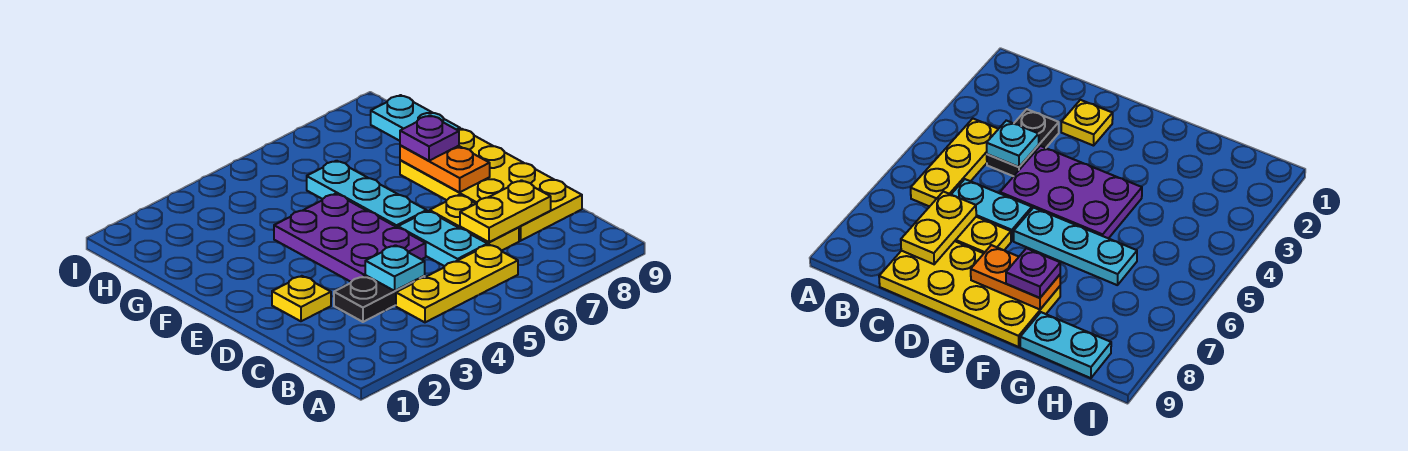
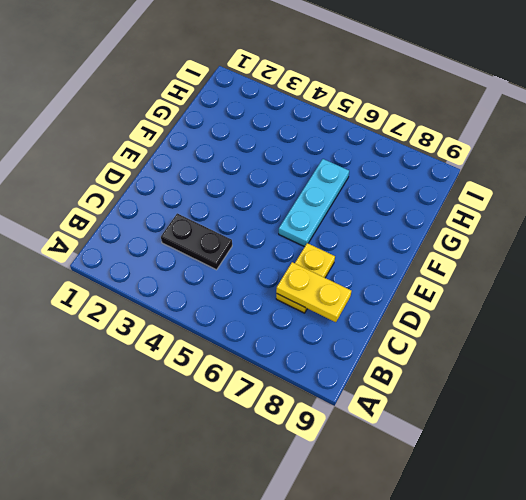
none -> yellow plate B4:B6 level 1
none -> cyan plate C6:D6 level 1
none -> yellow plate C8:F9 level 1

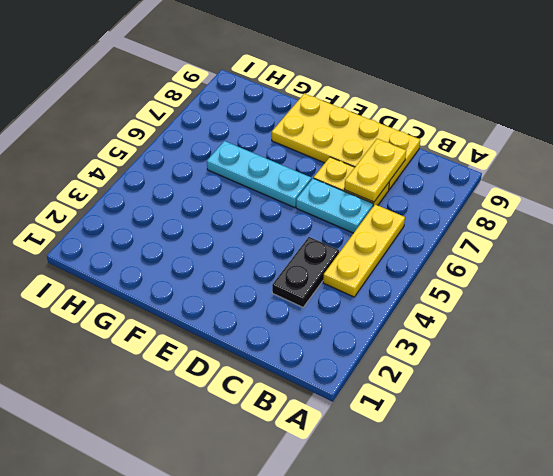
none -> yellow plate D2 level 1
none -> purple plate D4:F5 level 1
none -> cyan plate G9:H9 level 1

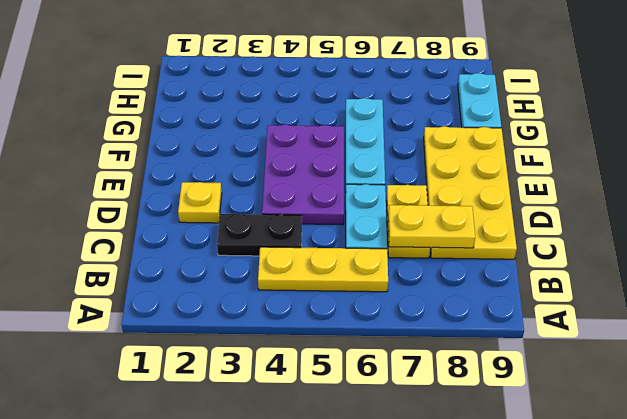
none -> cyan plate C4 level 2
none -> orange plate E8:F8 level 2
none -> purple plate F8 level 3

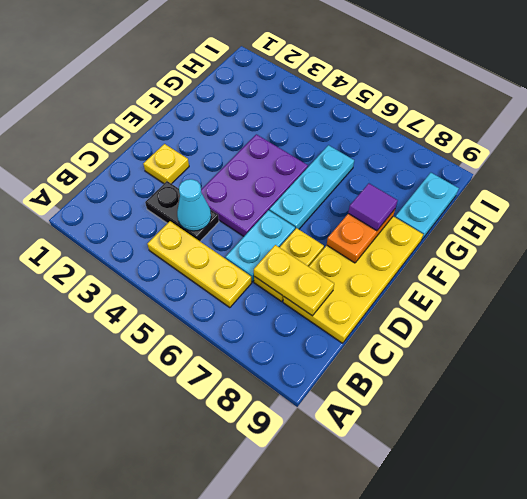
cyan cone C4 level 2 -> cyan plate C4 level 2
purple tile F8 level 3 -> purple plate F8 level 3

